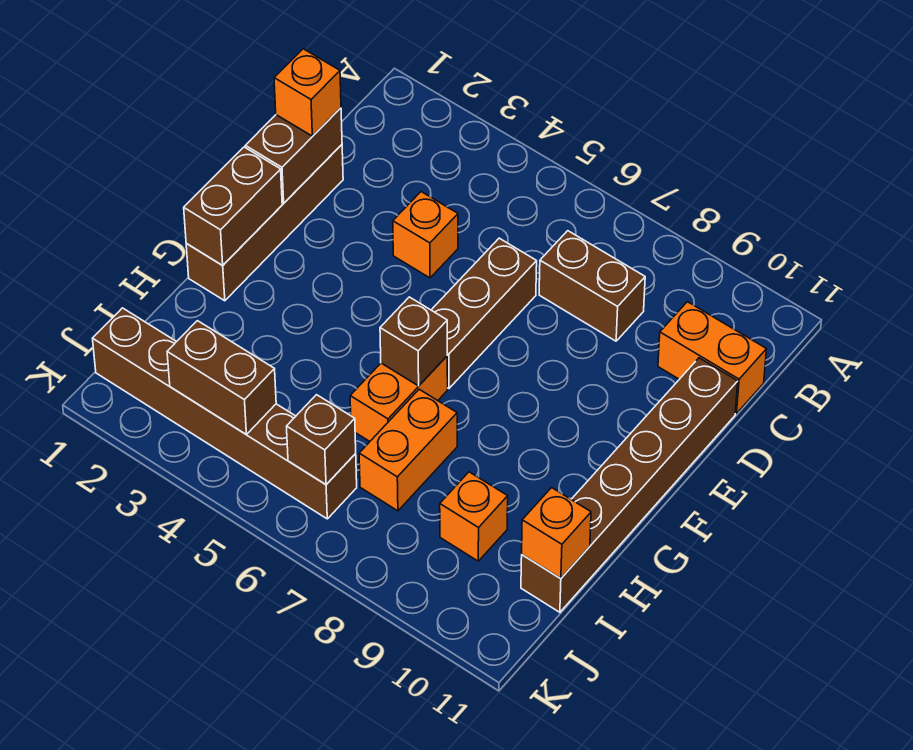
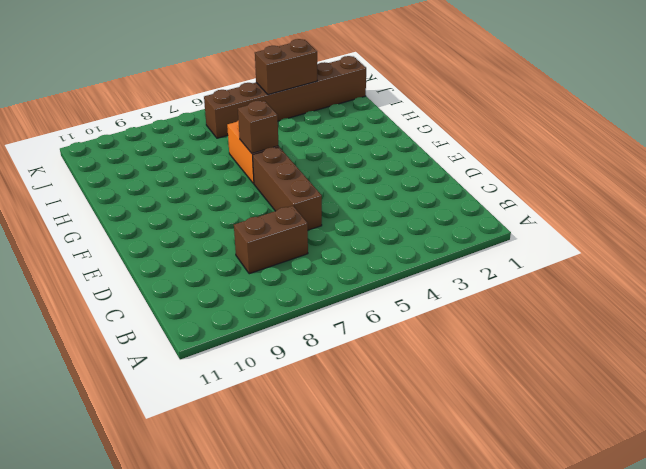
none -> orange brick C10:C11 level 1
none -> brown brick D1:G1 level 1
none -> orange brick D4 level 1

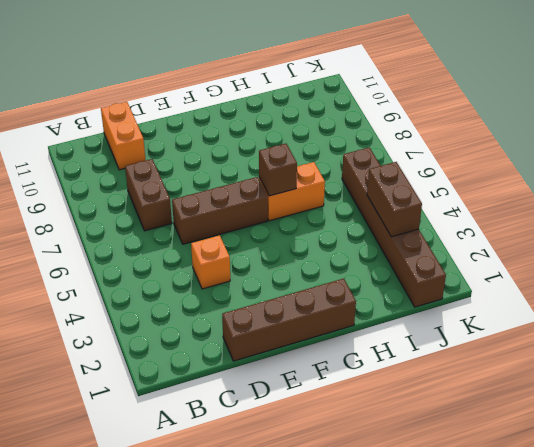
none -> brown brick D11:I11 level 1
none -> orange brick H7:I7 level 1
none -> orange brick I9 level 1

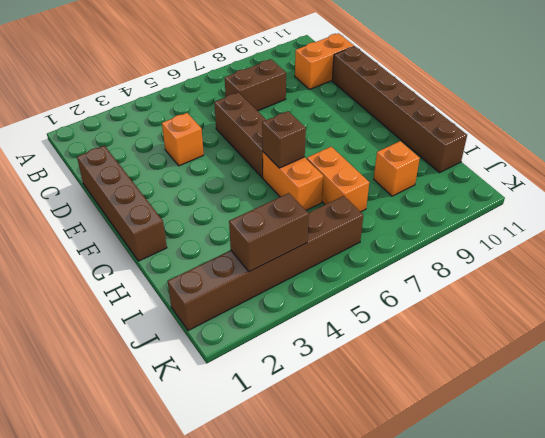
none -> brown brick D1:E1 level 2
none -> brown brick F1:G1 level 2
none -> orange brick I11 level 2

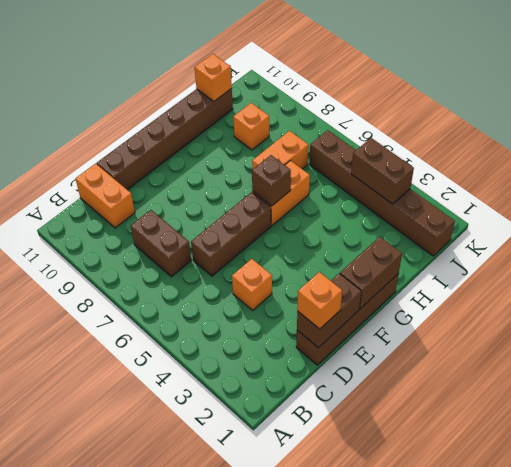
none -> brown brick J6 level 2

